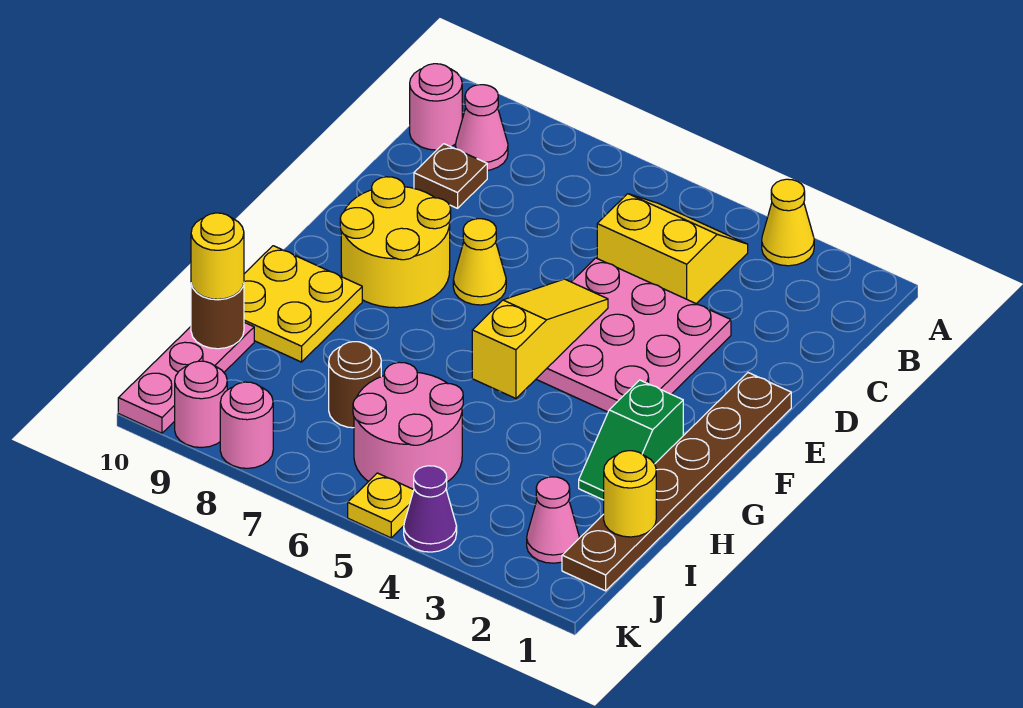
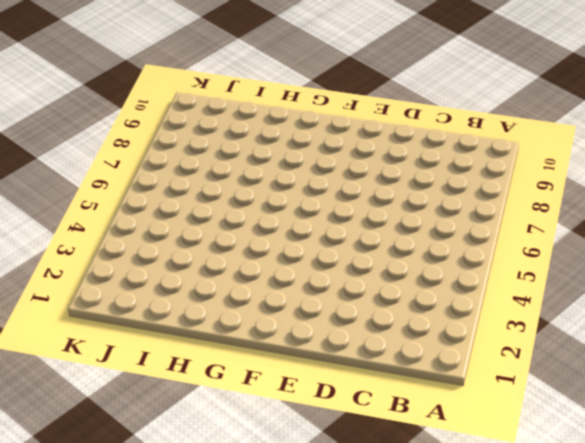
none -> yellow cone A3 level 1
none -> yellow slope B4:C5 level 1 top C
none -> pink cone B9 level 1

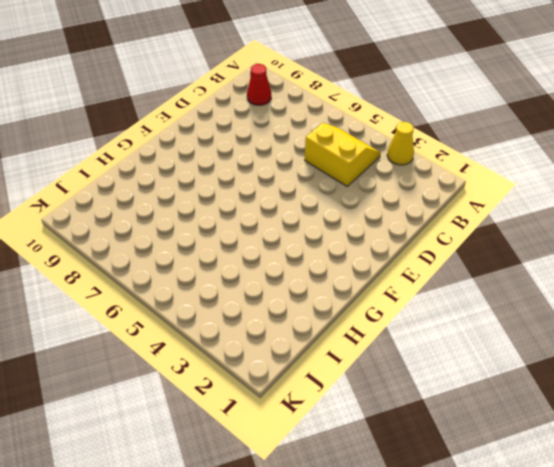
red cone B9 level 1 -> pink cone B9 level 1
none -> pink round brick B10 level 1
none -> brown plate C9 level 1
none -> pink plate D3:F5 level 1

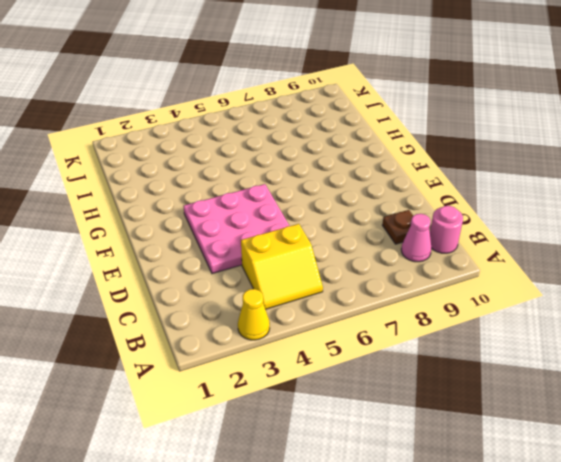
none -> brown plate E1:J1 level 1
none -> yellow cone E7 level 1
none -> yellow round brick E8:F9 level 1

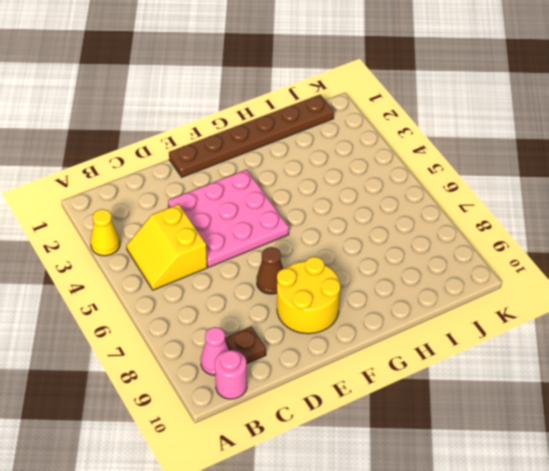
brown cone E7 level 1 -> yellow cone E7 level 1
none -> green slope G2:H2 level 1 top G
none -> yellow plate G9:H10 level 1
none -> pink round brick I5:J6 level 1

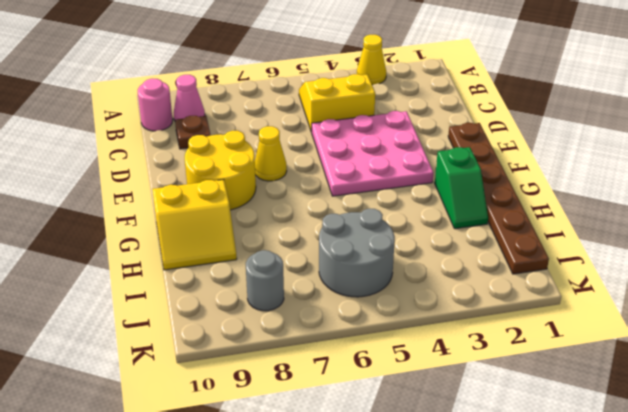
yellow slope G9:H10 level 1 top G -> yellow plate G9:H10 level 1
grey round brick I5:J6 level 1 -> pink round brick I5:J6 level 1
grey round brick J8 level 1 -> none
none -> brown round brick I7 level 1
none -> pink plate I10:K10 level 1
none -> pink cone J2 level 1

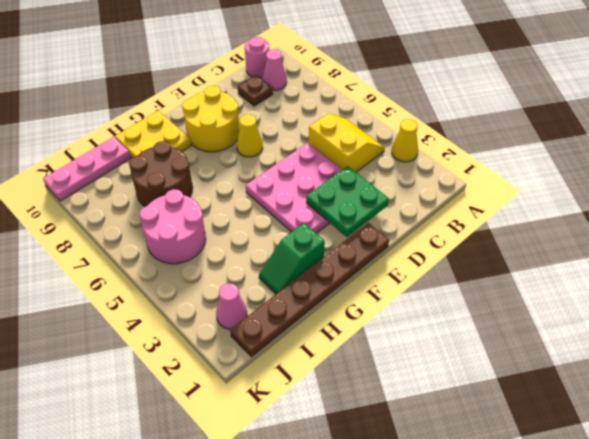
green plate D2:E3 level 2 -> none
brown round brick H7:I8 level 1 -> brown round brick I7 level 1
none -> purple cone K4 level 1
none -> yellow plate K5 level 1
none -> pink round brick K8 level 1

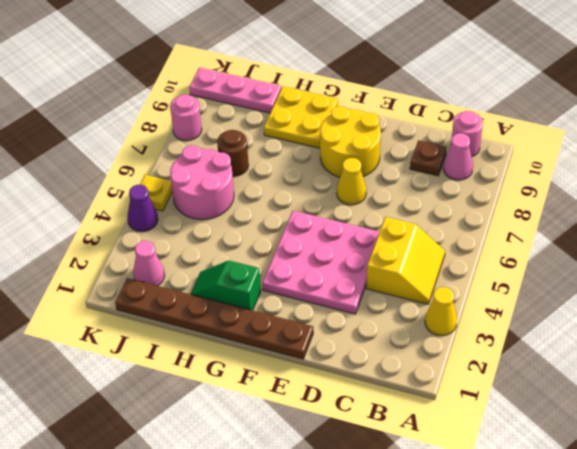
none -> pink round brick K9 level 1
none -> yellow slope E5:G5 level 2 top G
none -> yellow round brick I1 level 2

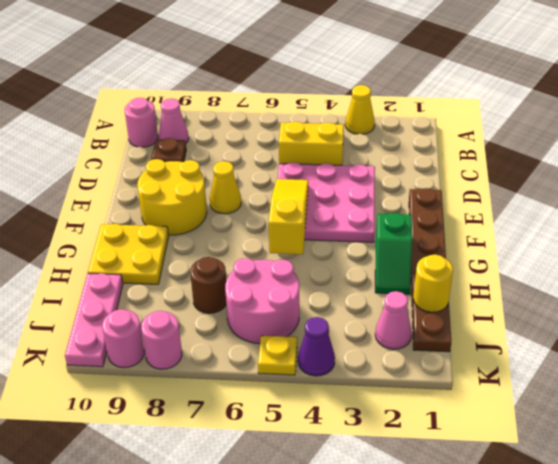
none -> brown round brick I10 level 2
none -> yellow round brick I10 level 3

